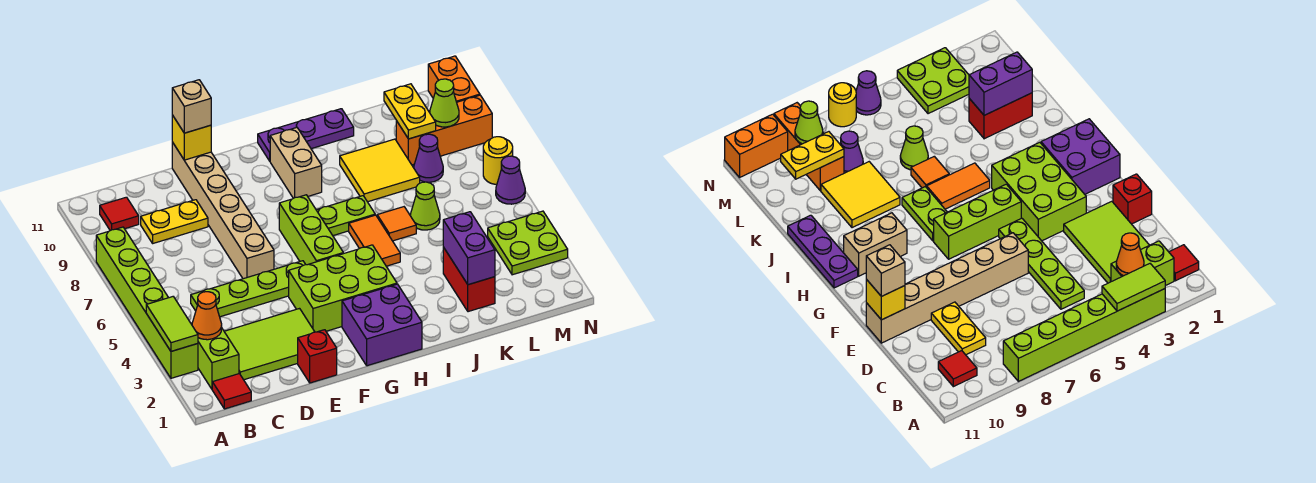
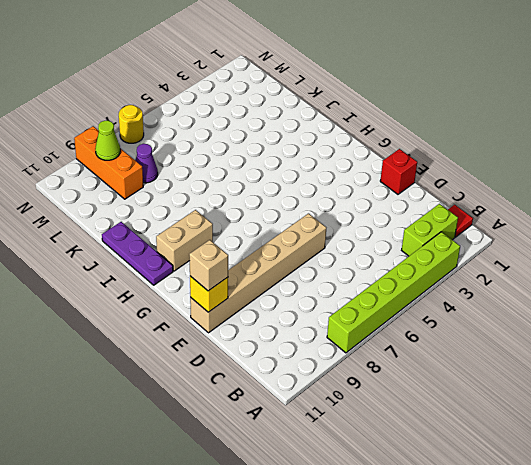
none -> red tile B10 level 1
none -> lime tile C2:E3 level 1
none -> lime plate C5:F5 level 1
none -> yellow plate C9:D9 level 1

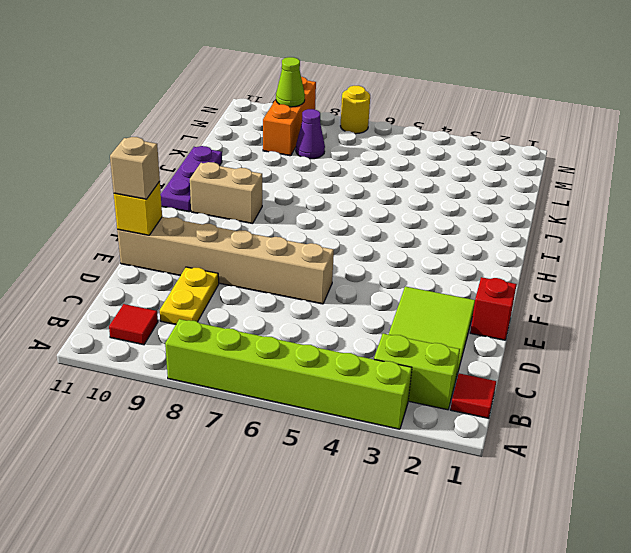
none -> lime plate C5:F5 level 1
none -> lime brick F3:H4 level 1
none -> purple brick G1:H2 level 1
none -> lime brick G5:G7 level 1

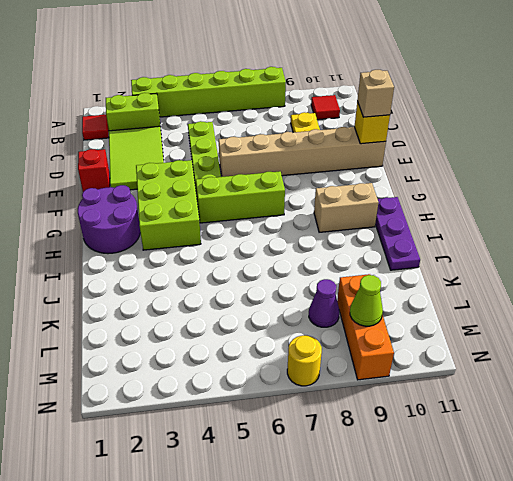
purple round brick G1:H2 level 1 -> purple brick G1:H2 level 1
none -> lime plate H7:I7 level 1
none -> orange tile I5:I6 level 1
none -> orange tile J6 level 1
none -> yellow tile J8:K9 level 1

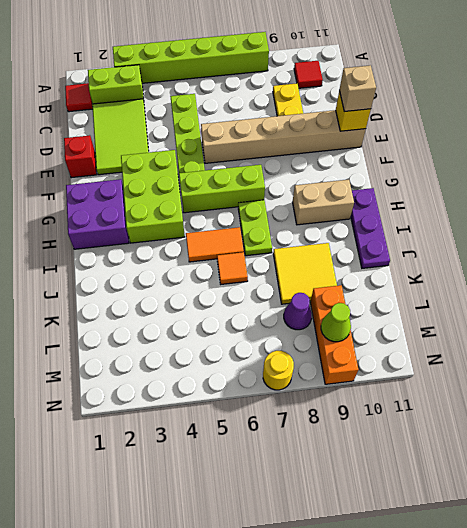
none -> red brick K2:K3 level 1
none -> lime cone K6 level 1
none -> lime plate M3:N4 level 1
none -> purple cone N6 level 1

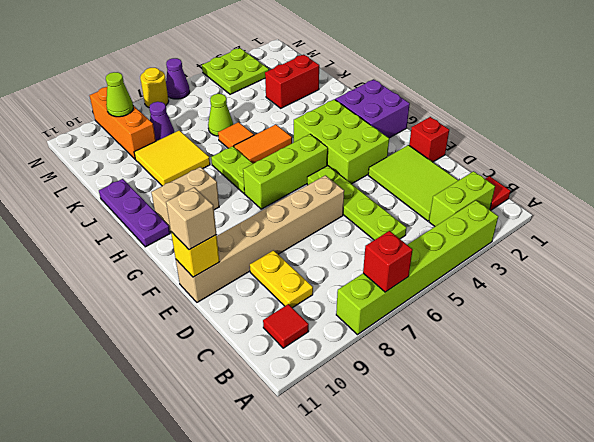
red brick A7 level 2 -> none
none -> orange brick N10:N11 level 1
none -> lime tile A3:A4 level 2
none -> orange cone B3 level 2
none -> purple brick K2:K3 level 2

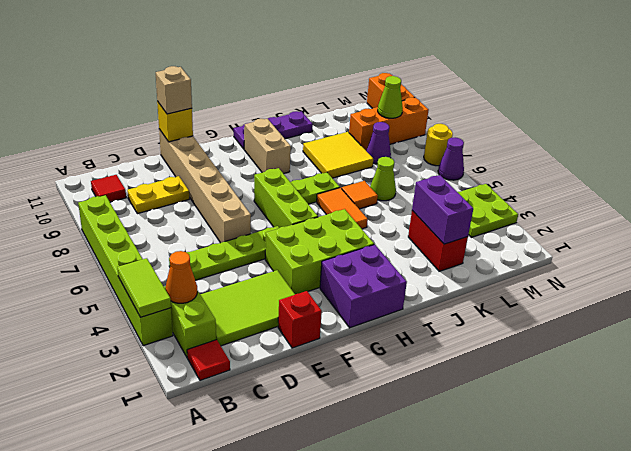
none -> yellow plate L9:L10 level 2

